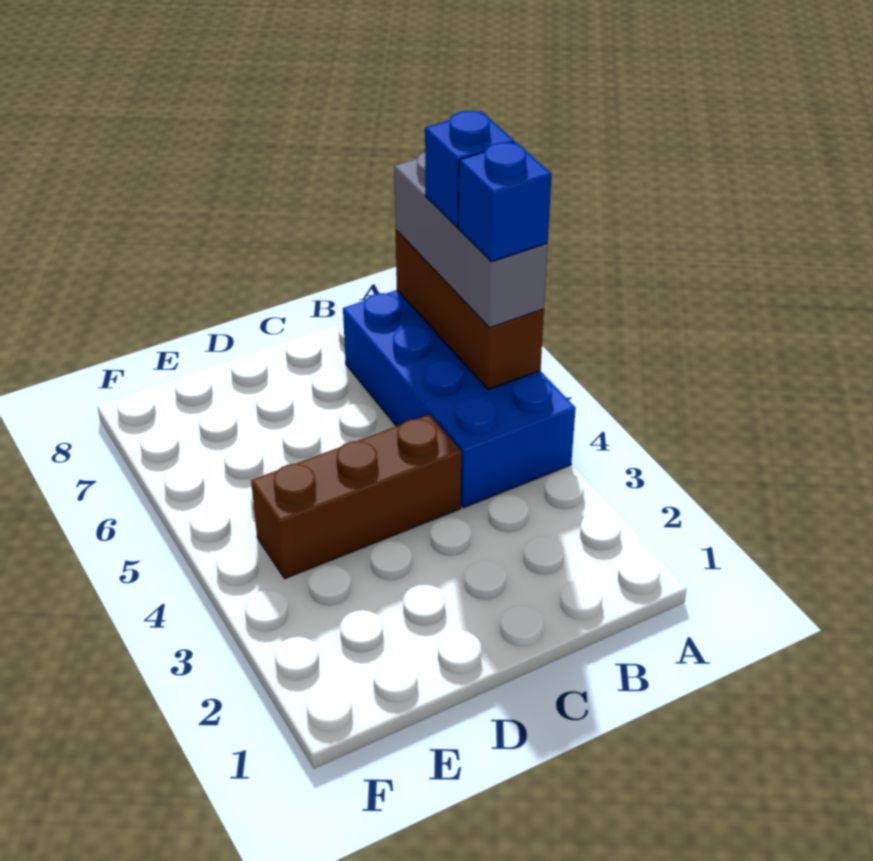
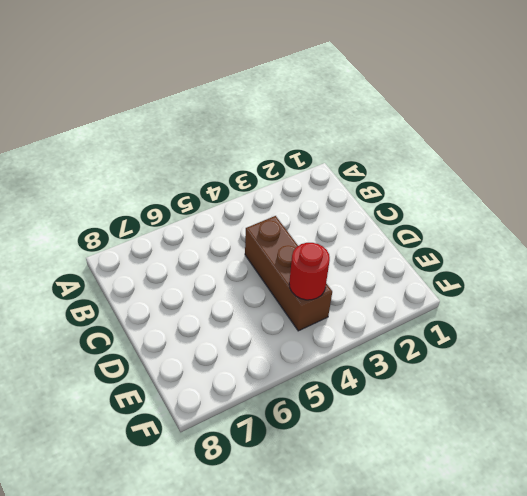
red round brick E4 level 2 -> none
none -> blue brick A4:B7 level 1
none -> brown brick A5:A7 level 2

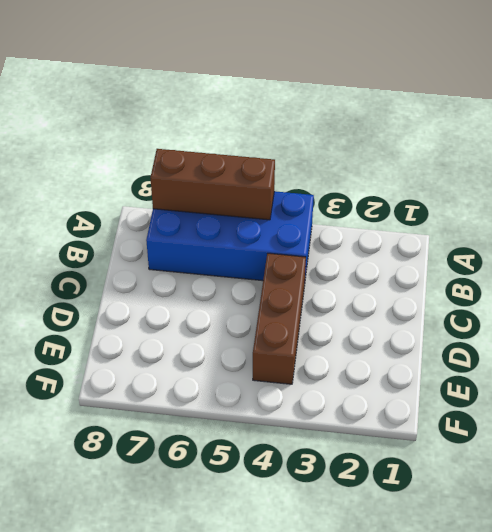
none -> grey brick A5:A7 level 3
none -> blue brick A5 level 4

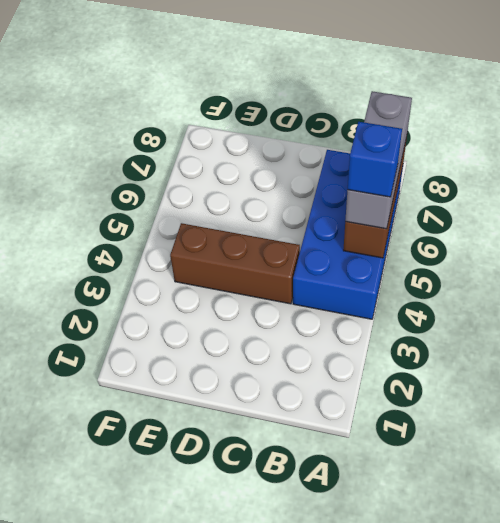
none -> blue brick A6 level 4

